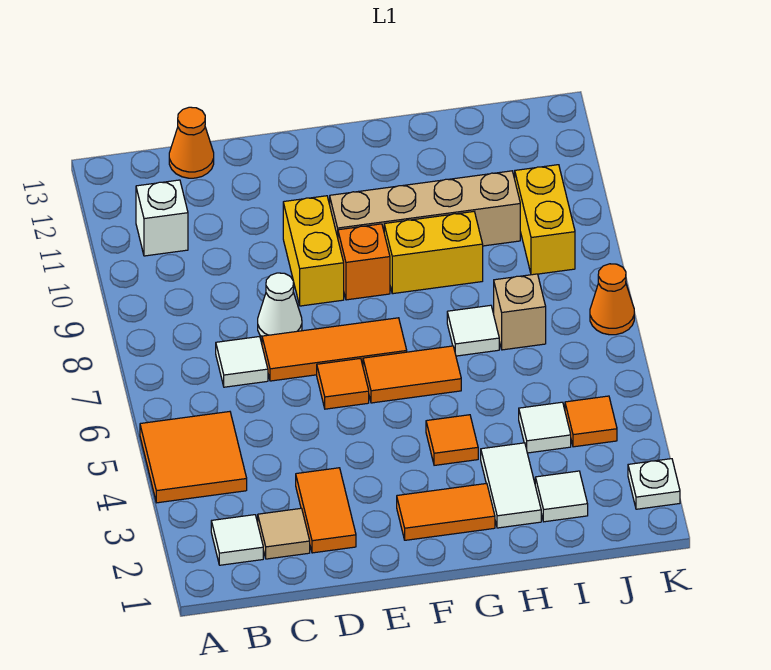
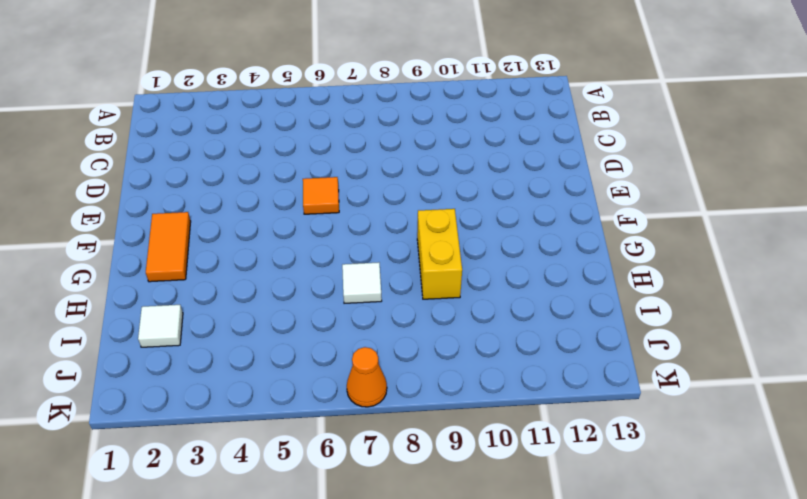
none -> orange tile A4:B5 level 1
none -> white tile B2 level 1
none -> white brick B11 level 1

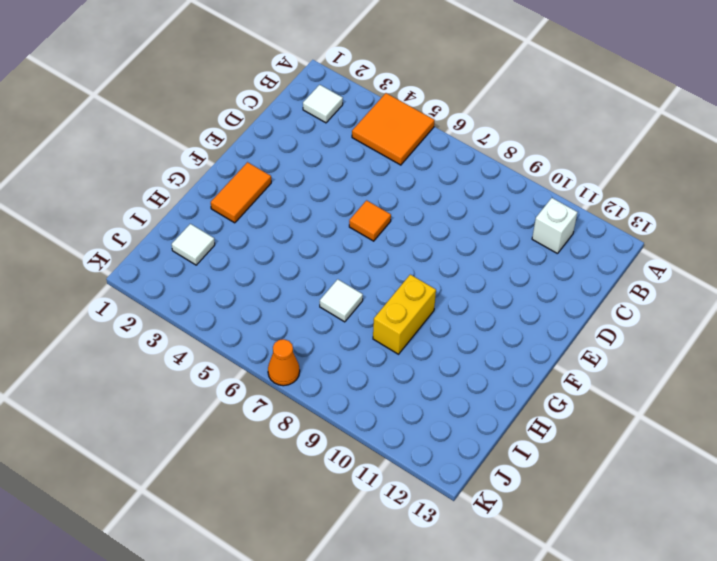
none -> tan tile C2 level 1
none -> white tile C7 level 1
none -> orange cone C13 level 1

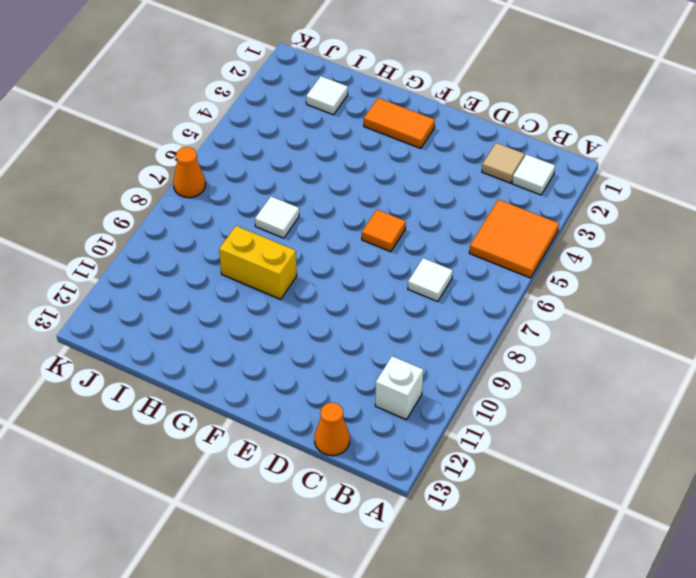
none -> orange tile D2:D3 level 1
none -> orange tile D7:F7 level 1
none -> white cone D8 level 1

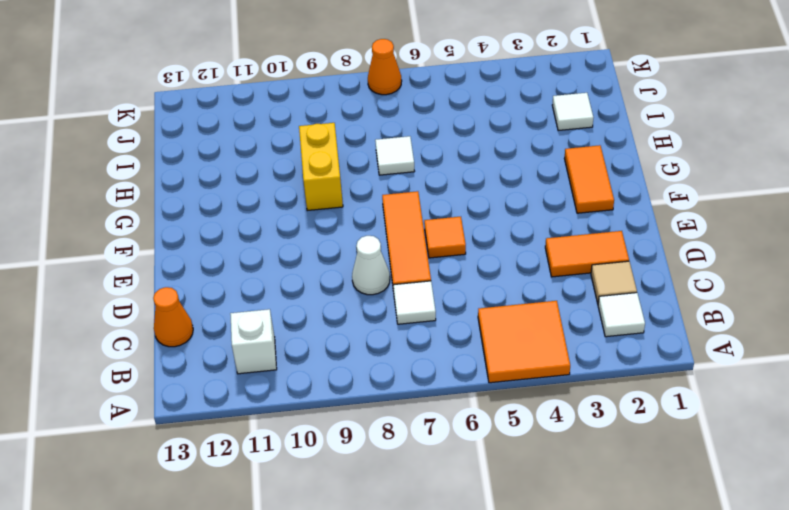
none -> yellow brick E9:E10 level 1
none -> orange tile F6:G6 level 1
none -> orange brick F9 level 1

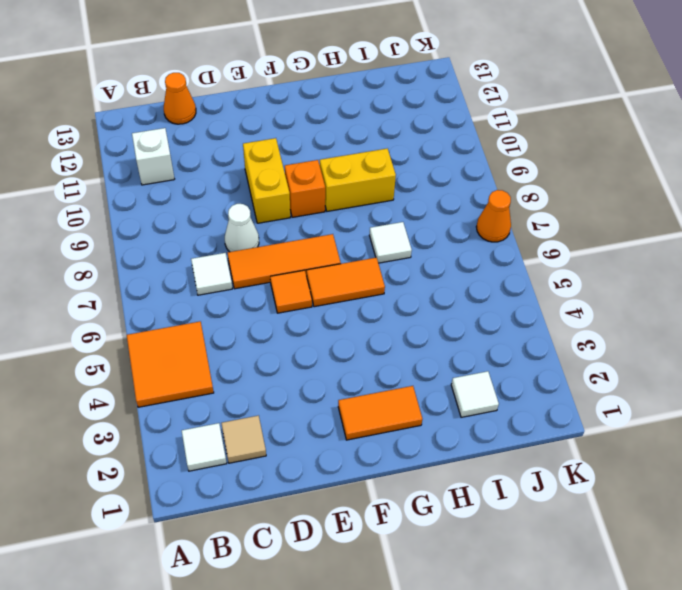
none -> orange tile D2:D3 level 1
none -> tan brick F10:I10 level 1
none -> orange tile G4 level 1

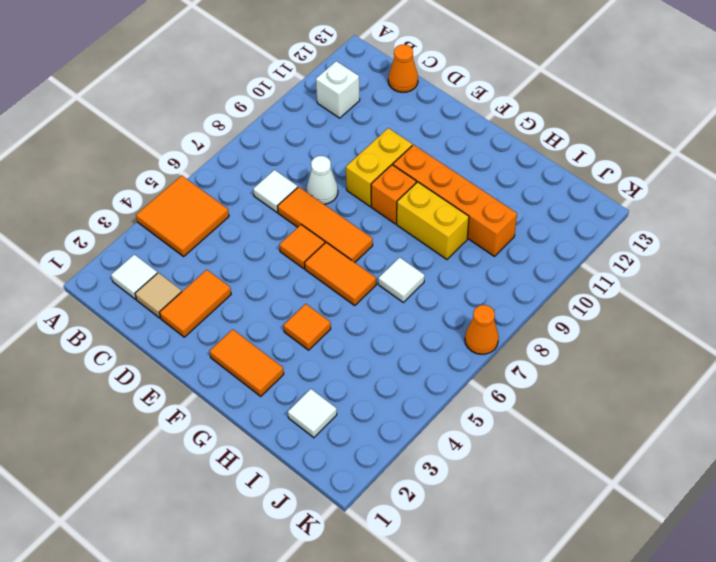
orange brick F10:I10 level 1 -> tan brick F10:I10 level 1
none -> white tile H2:H3 level 1
none -> white tile I4 level 1
none -> tan brick I7 level 1

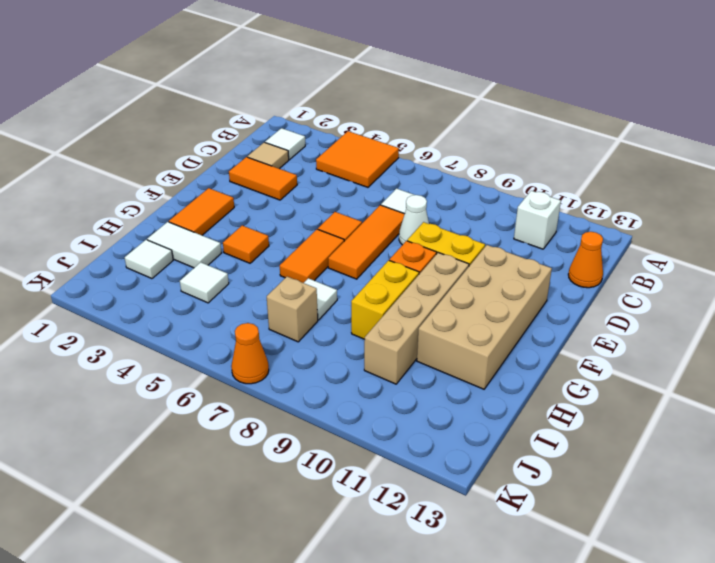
tan brick E11:H12 level 1 -> none
none -> orange tile J4 level 1
none -> yellow brick J9:J10 level 1
none -> white plate K2 level 1

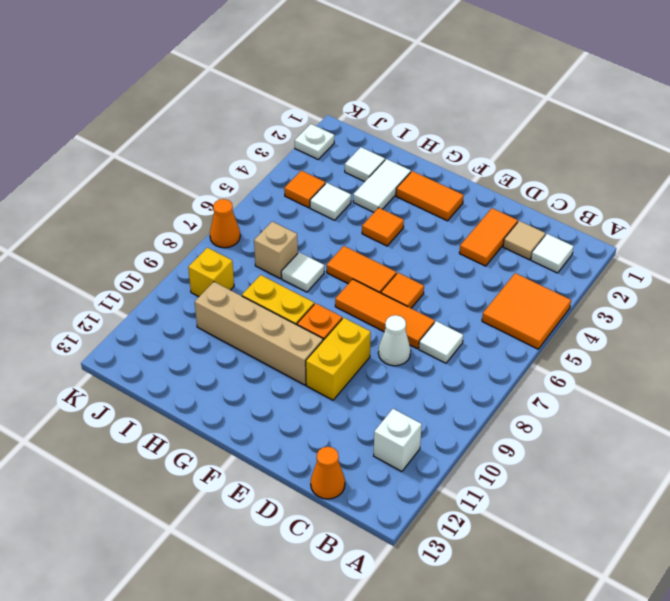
yellow brick J9 level 1 -> yellow brick J9:J10 level 1

